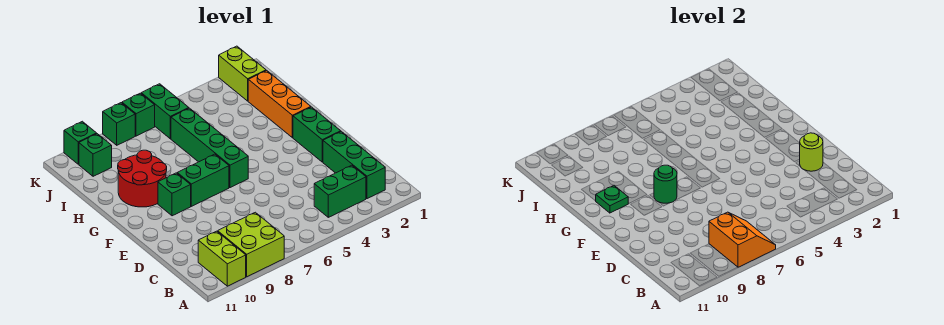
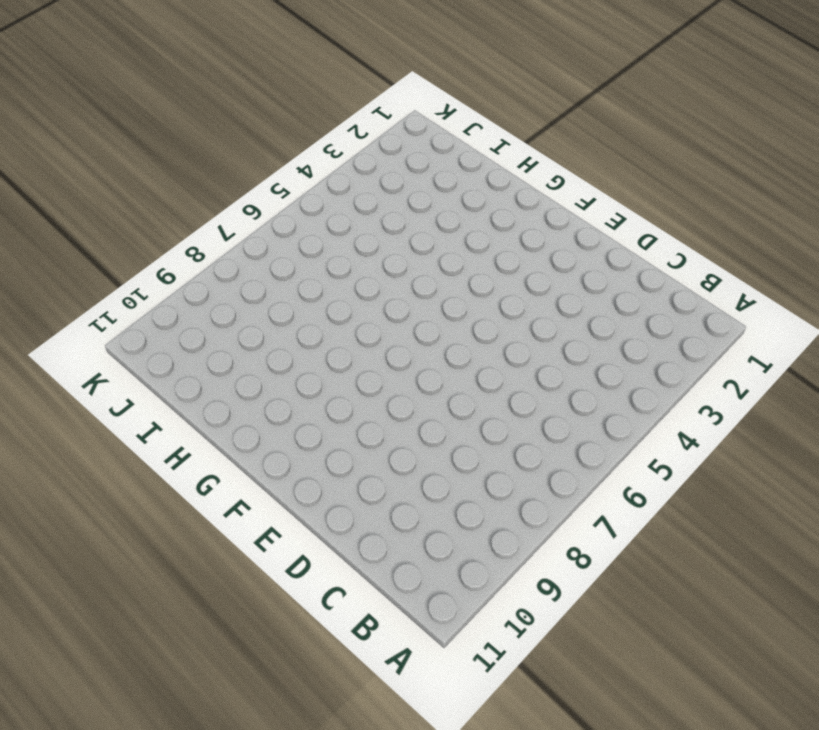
none -> lime brick A8:B9 level 1
none -> lime brick A10:B10 level 1
none -> green brick B2:D2 level 1

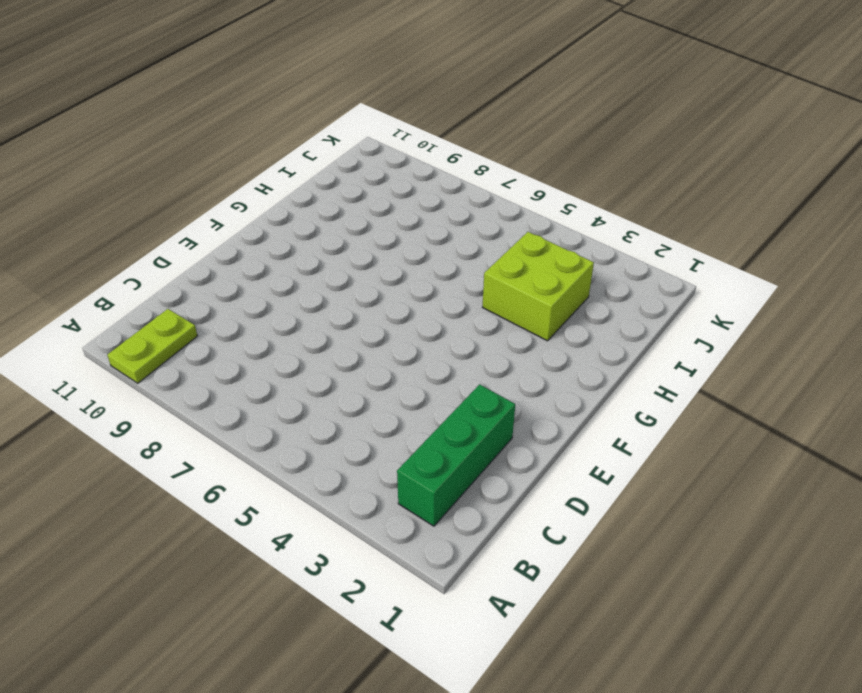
lime plate A10:B10 level 1 -> lime brick A10:B10 level 1
lime brick H3:I4 level 1 -> lime brick A8:B9 level 1
none -> green brick B3:B4 level 1
none -> green brick E2:F2 level 1
none -> green brick F6:I6 level 1

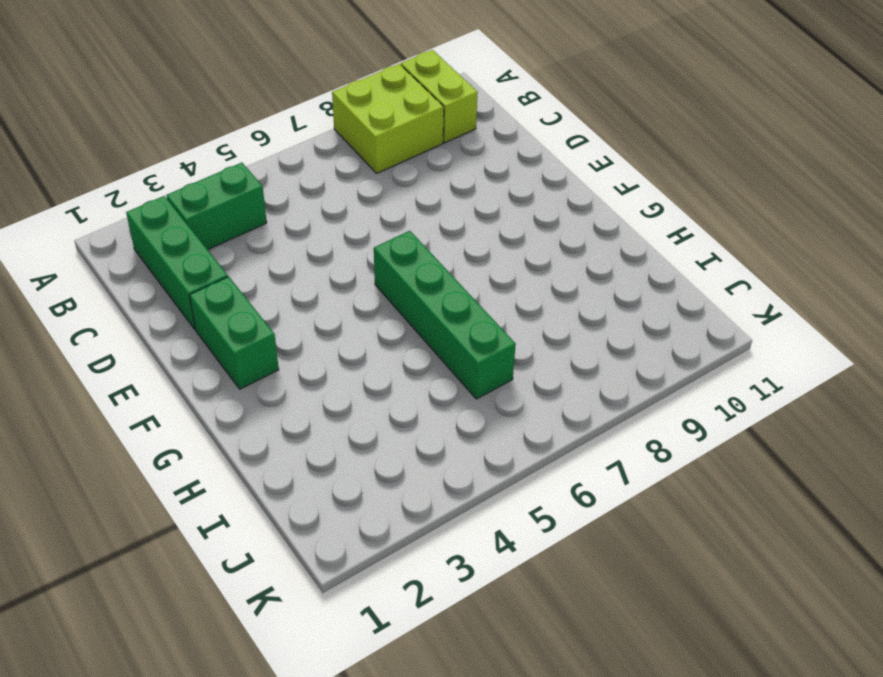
none -> green brick F7:F8 level 1
none -> green brick F9 level 1
none -> orange brick G2:I2 level 1

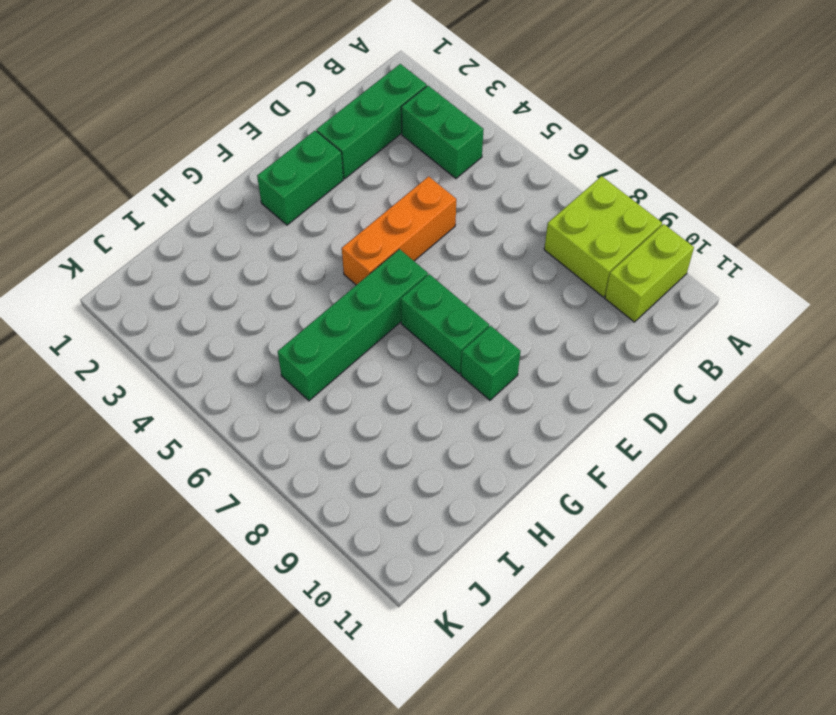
orange brick D5:F5 level 1 -> orange brick G2:I2 level 1
none -> red round brick G9:H10 level 1
none -> lime brick J2:K2 level 1
none -> green brick J6:K6 level 1

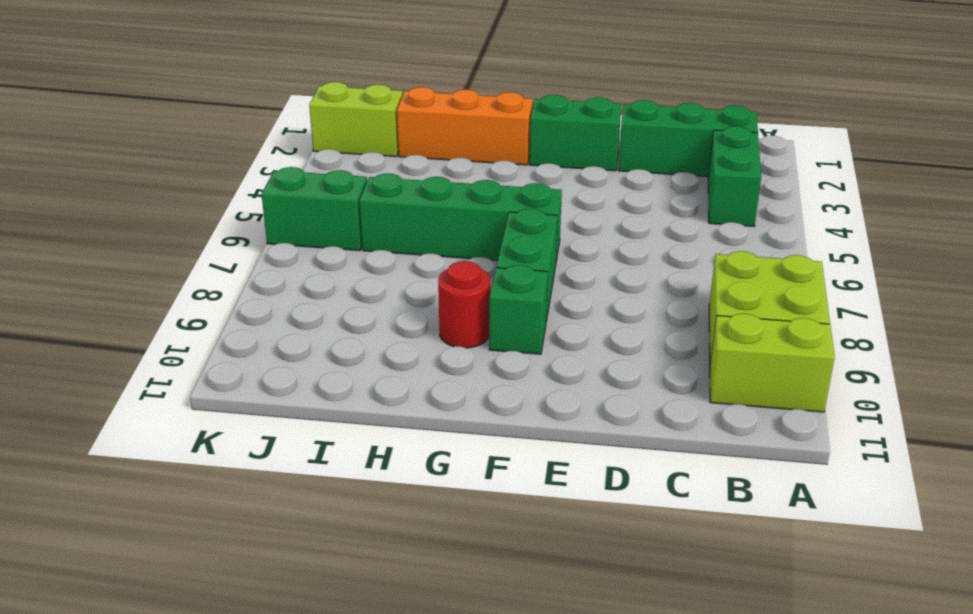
red round brick G9 level 1 -> red round brick G9:H10 level 1
none -> green brick J10 level 1
none -> green brick K7 level 1
none -> green brick K8 level 1

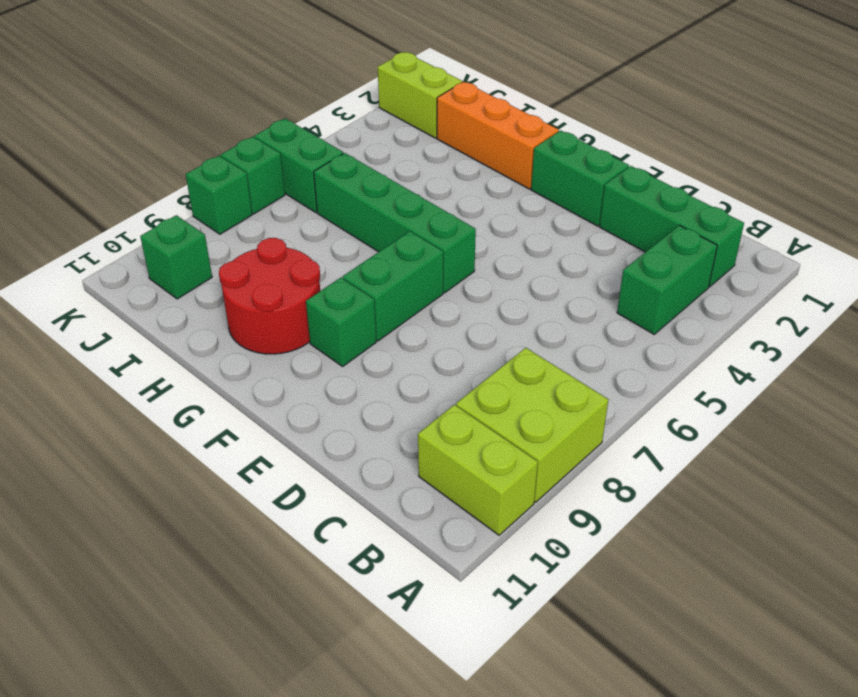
none -> green brick K10 level 1
none -> orange slope A7:B8 level 2 top 8
none -> lime round brick D2 level 2

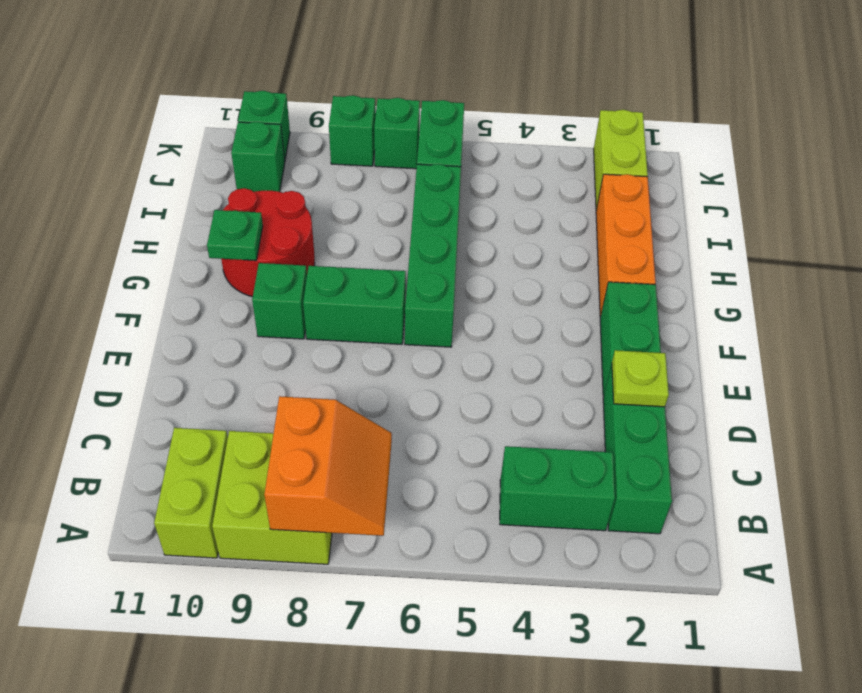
lime plate D2 level 2 -> lime round brick D2 level 2
none -> green round brick F8 level 2

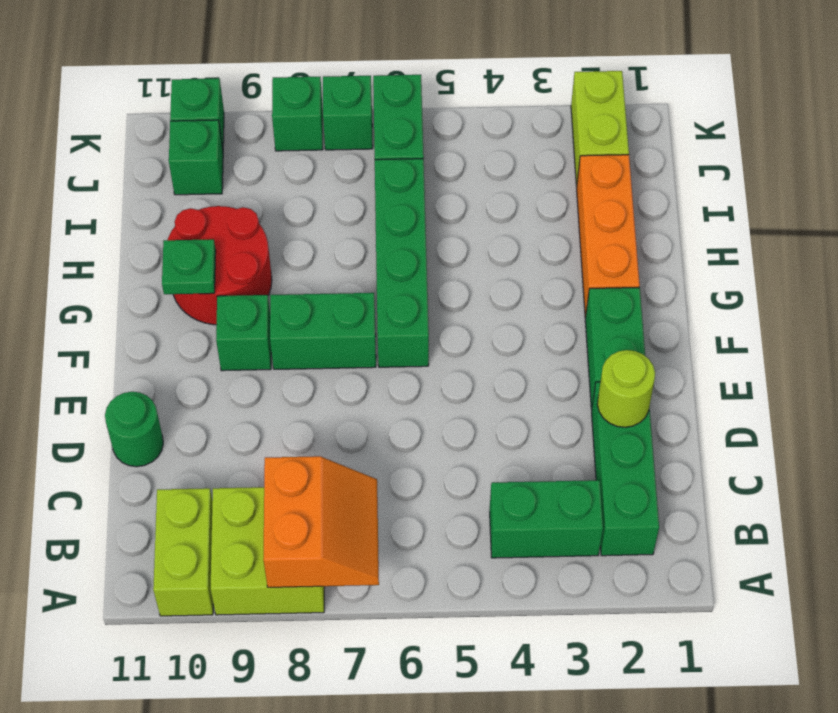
green round brick D11 level 1 -> green round brick F8 level 2

